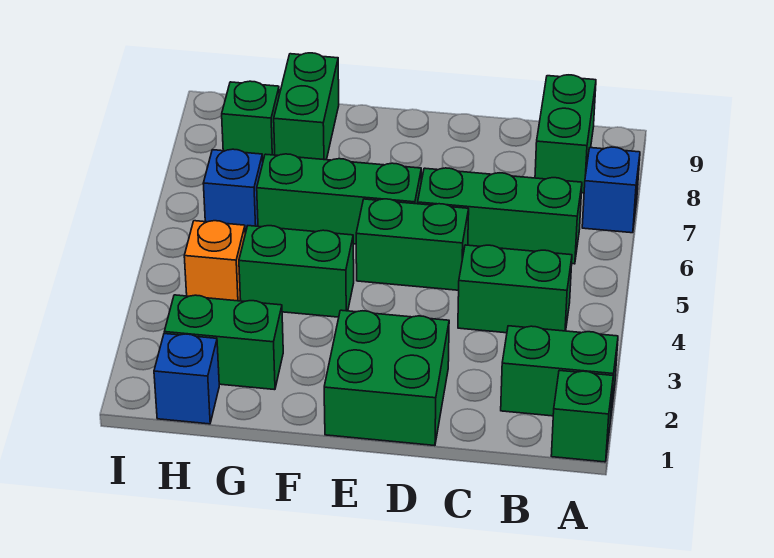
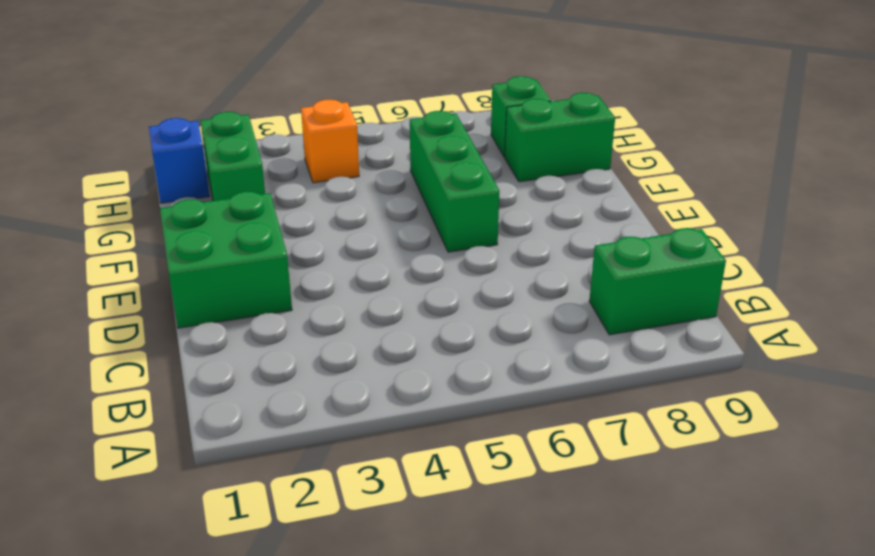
none -> green brick A1 level 1
none -> green brick A2:B2 level 1
none -> blue brick A7 level 1

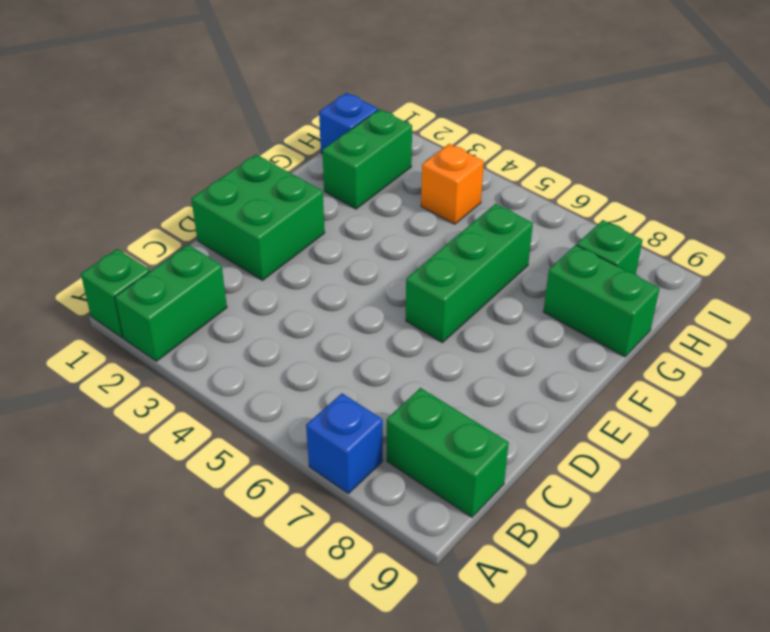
none -> green brick B4:C4 level 1
none -> green brick B6:D6 level 1
none -> green brick D5:E5 level 1

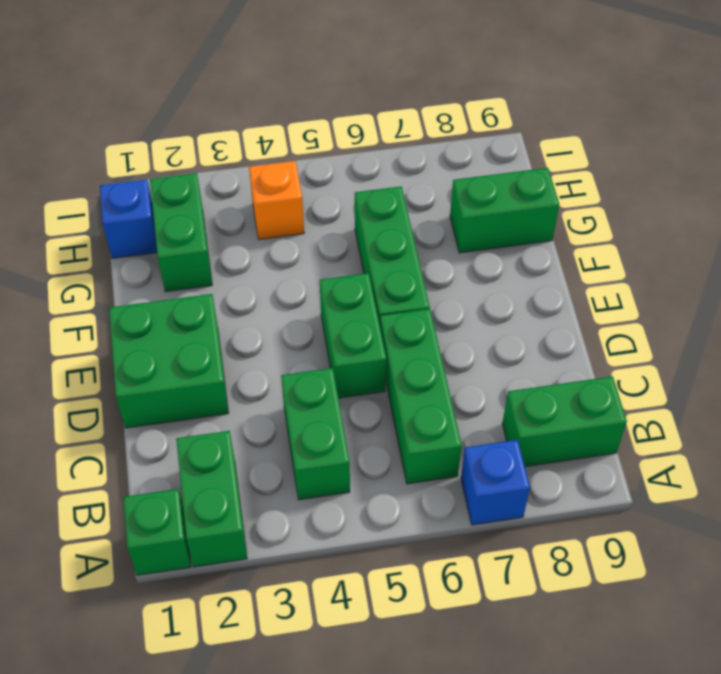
none -> green brick F4:G4 level 1
none -> blue brick H6 level 1
none -> green brick H8 level 1

